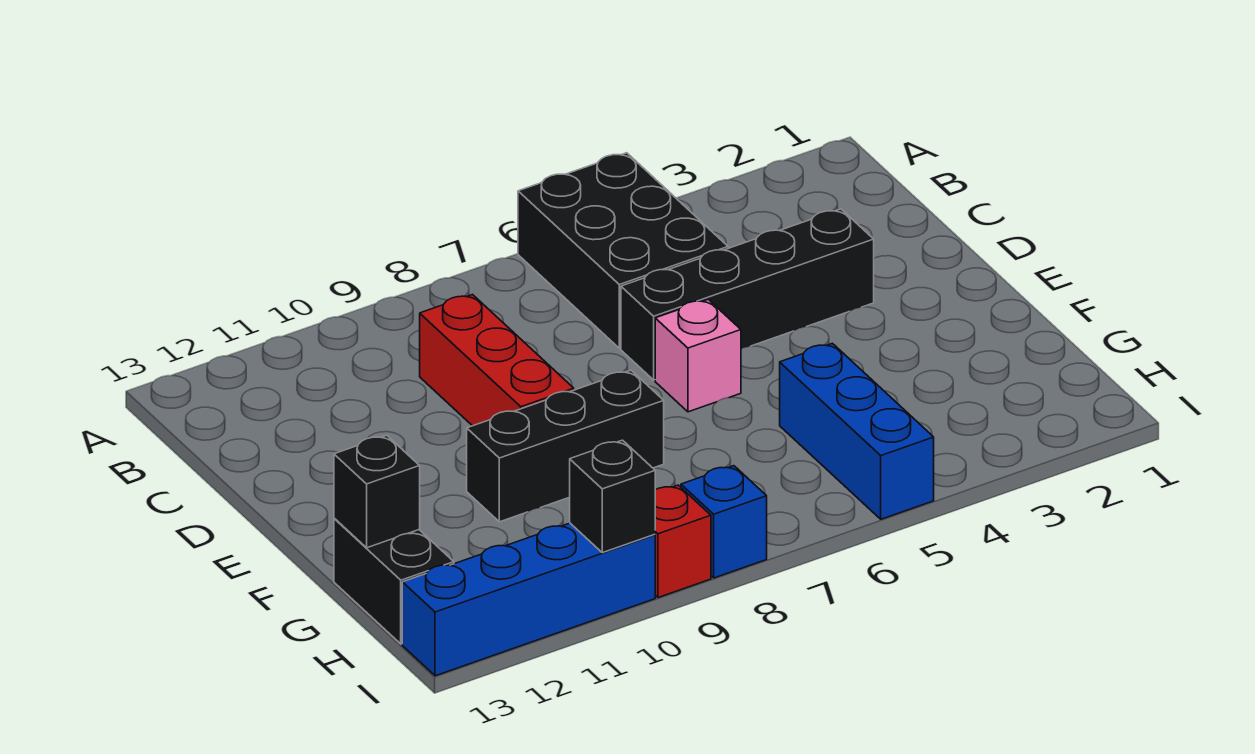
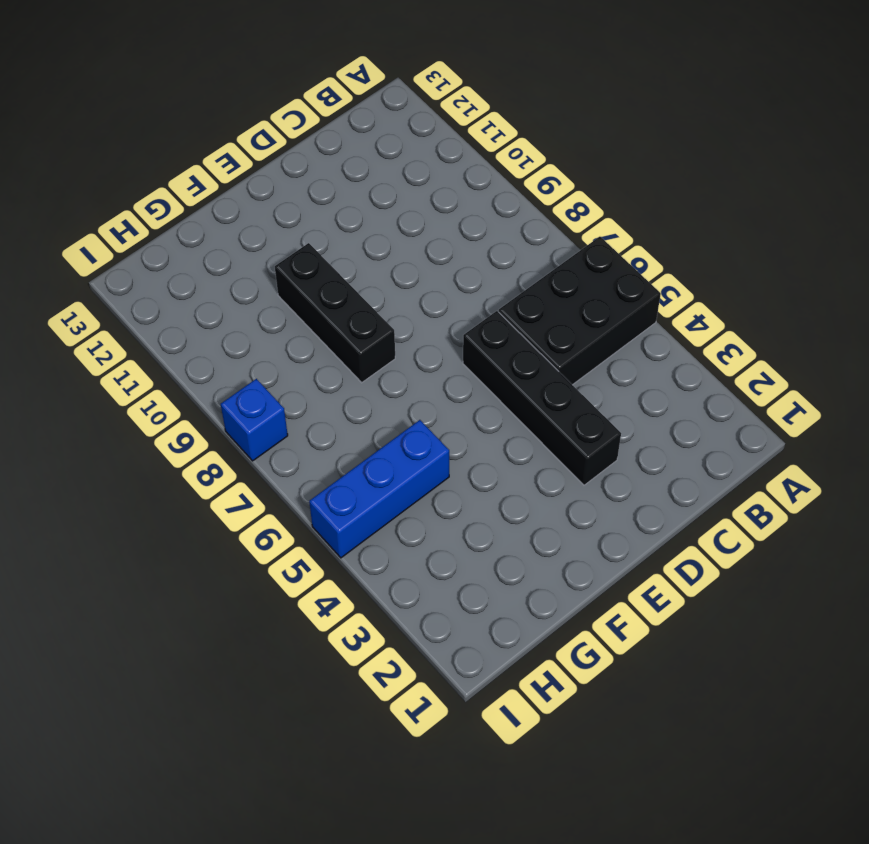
none -> red brick C9:E9 level 1
none -> pink brick E6 level 1
none -> black brick G13:H13 level 1

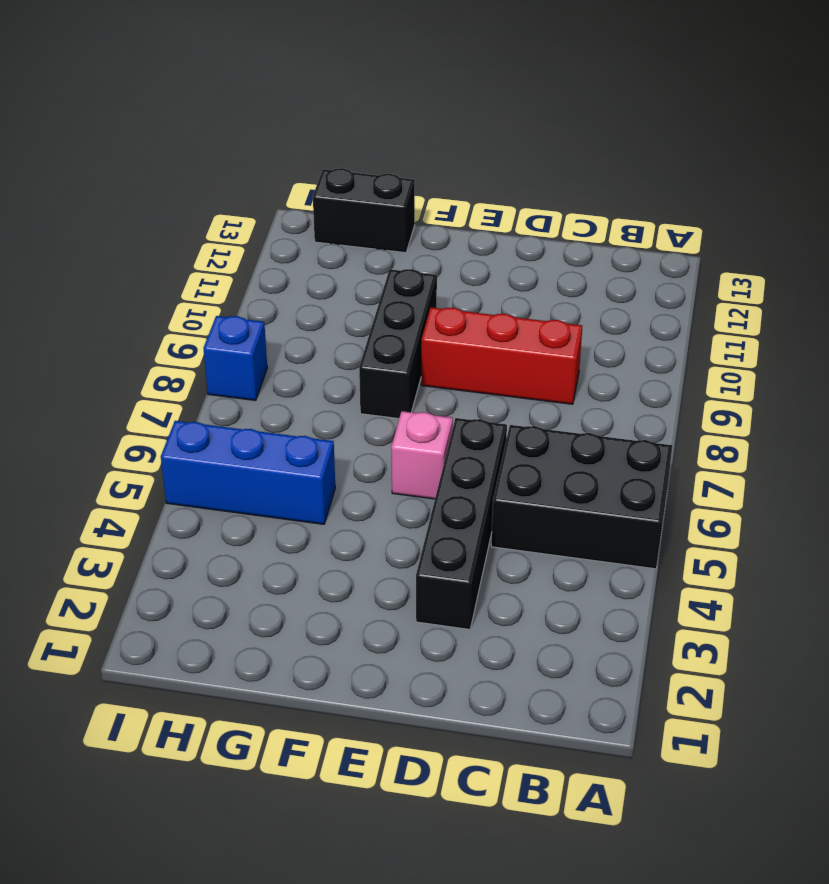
none -> red brick I9 level 1
none -> blue brick I10:I13 level 1
none -> black brick G13 level 2

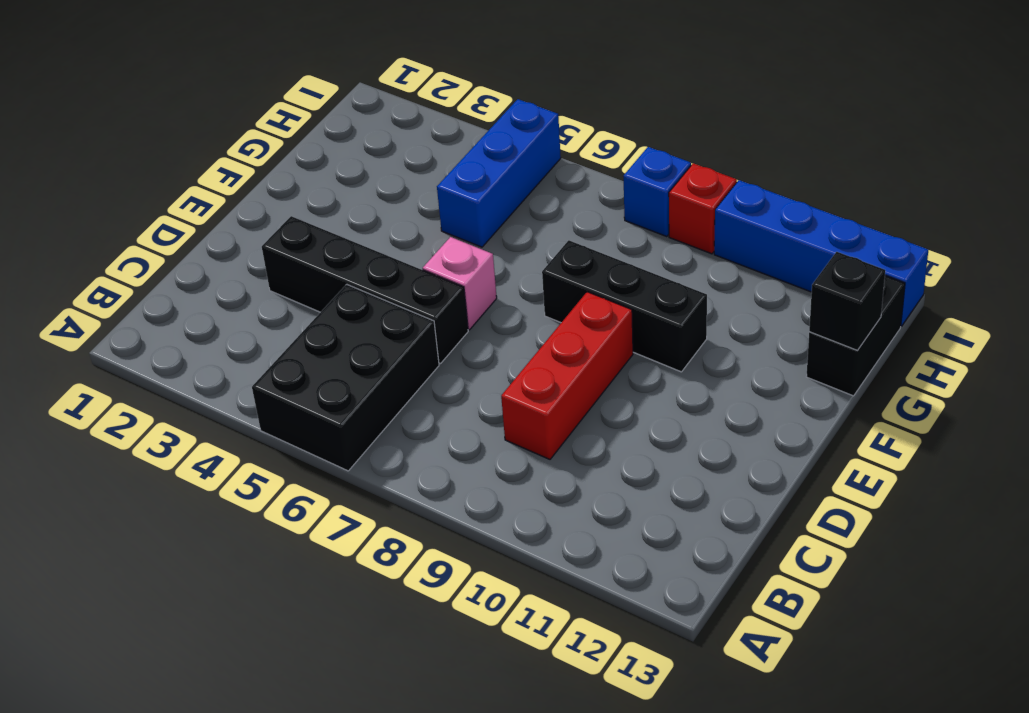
none -> black brick I10 level 2

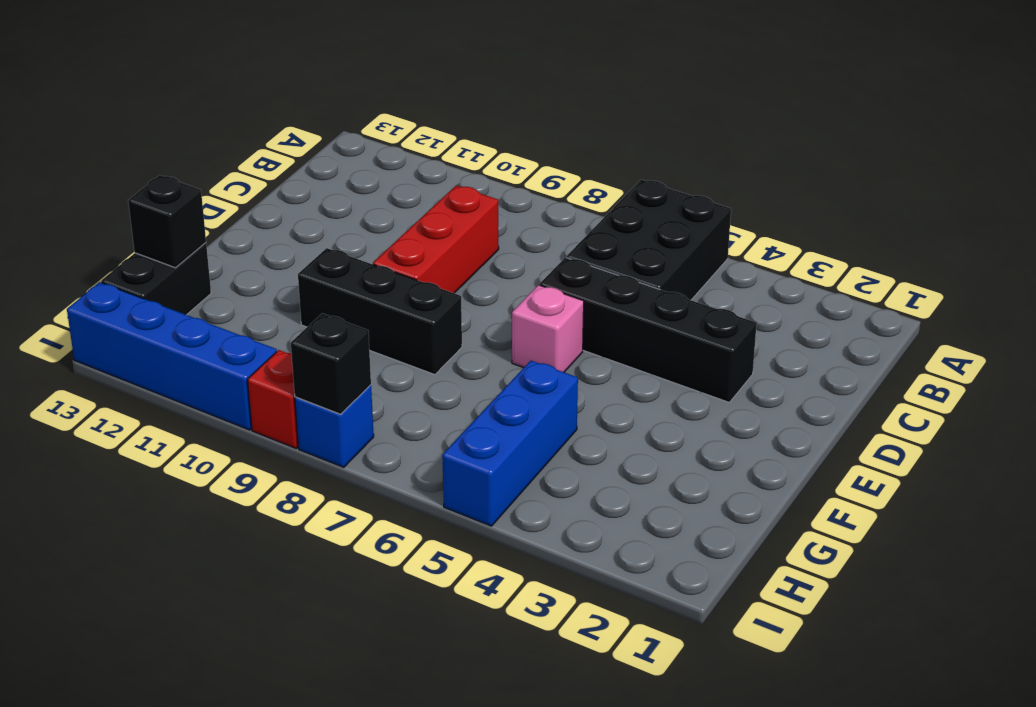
black brick I8 level 2 -> black brick I10 level 2

